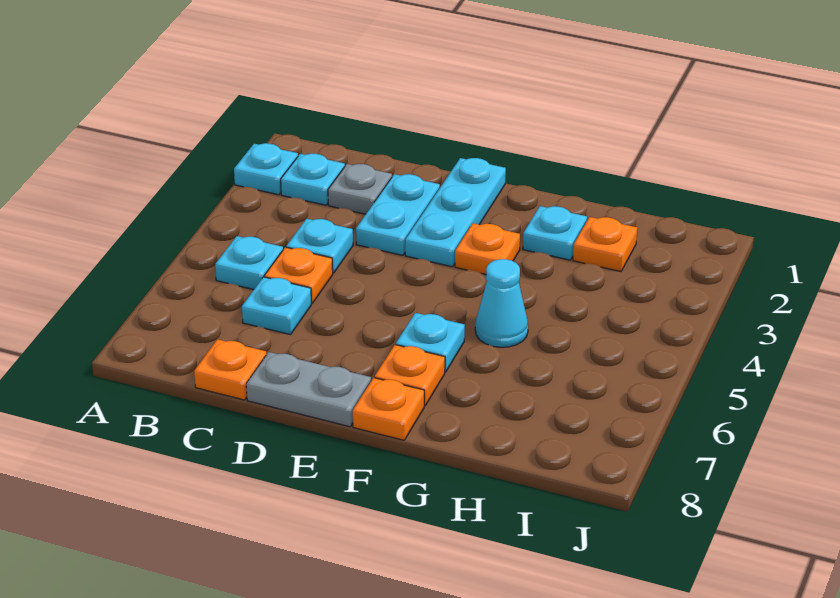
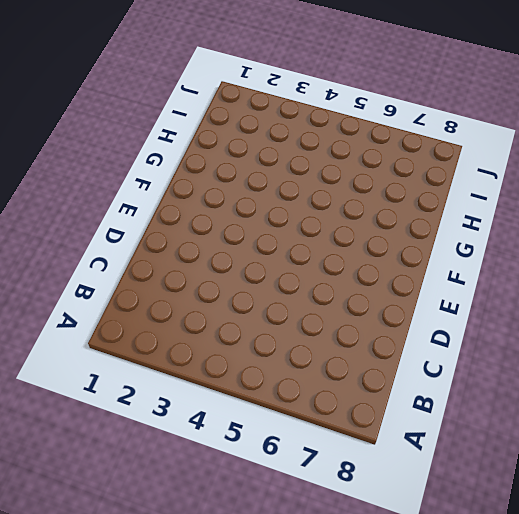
none -> cyan plate A2 level 1
none -> cyan plate B2 level 1
none -> cyan plate B5 level 1

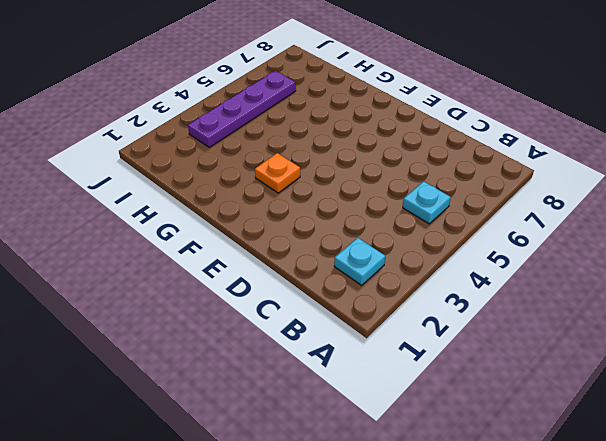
purple plate I3:I6 level 1 -> none
none -> cyan plate A2 level 1
none -> grey plate C2 level 1
none -> cyan plate C4 level 1

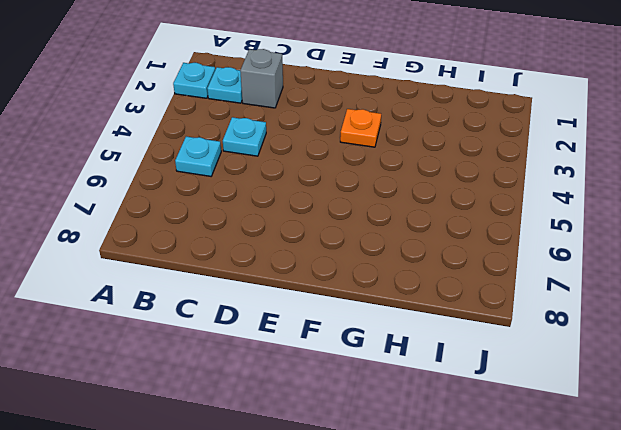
grey brick C2 level 1 -> grey plate C2 level 1
none -> orange plate C5 level 1
none -> cyan plate C6 level 1
none -> orange plate C8 level 1

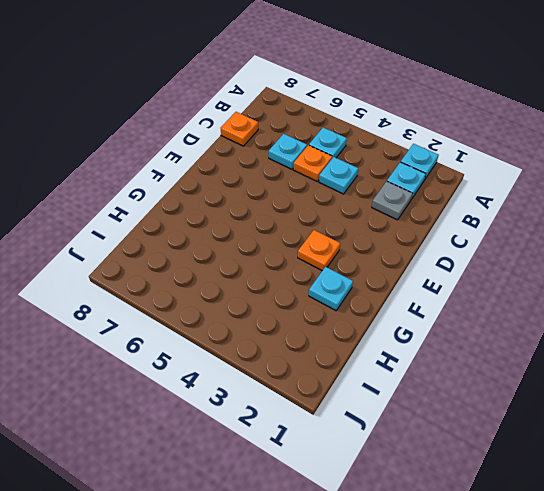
none -> cyan plate D2:D3 level 1
none -> grey plate D8:E8 level 1
none -> cyan plate E1:E3 level 1

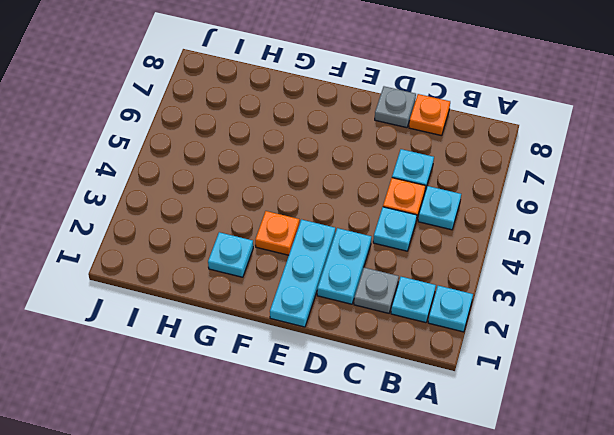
grey plate D8 level 1 -> grey plate D8:E8 level 1
none -> cyan plate F6 level 1
none -> orange plate F7 level 1
none -> orange plate F8 level 1

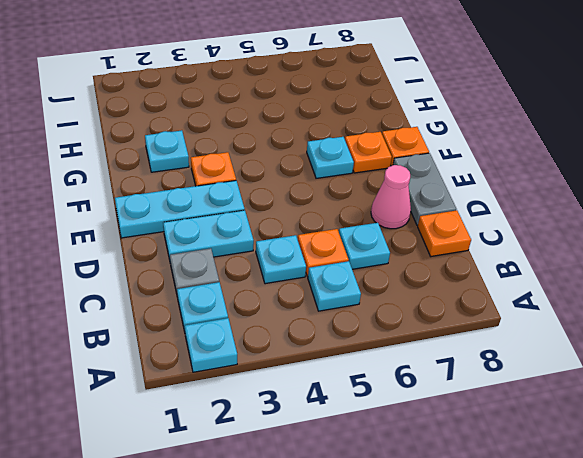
pink cone D7 level 1 -> none
none -> cyan cone G5 level 1
none -> orange plate H2 level 1

